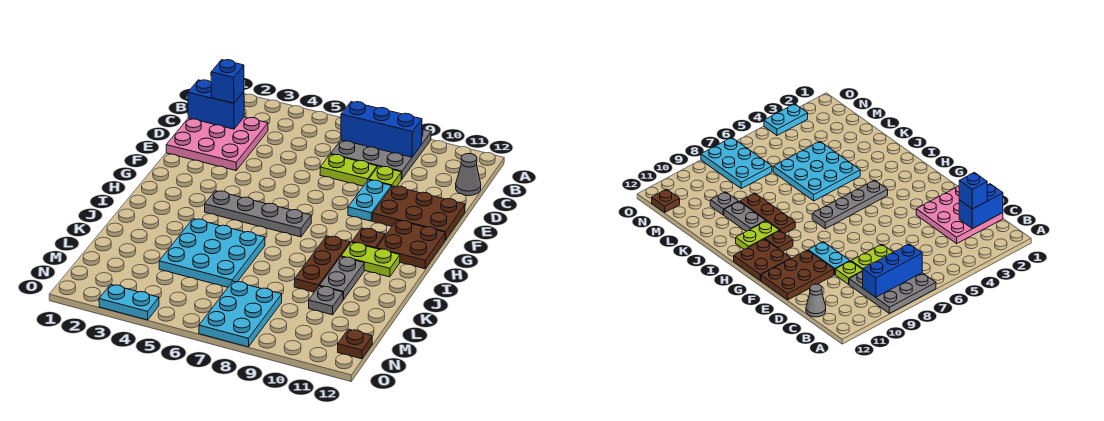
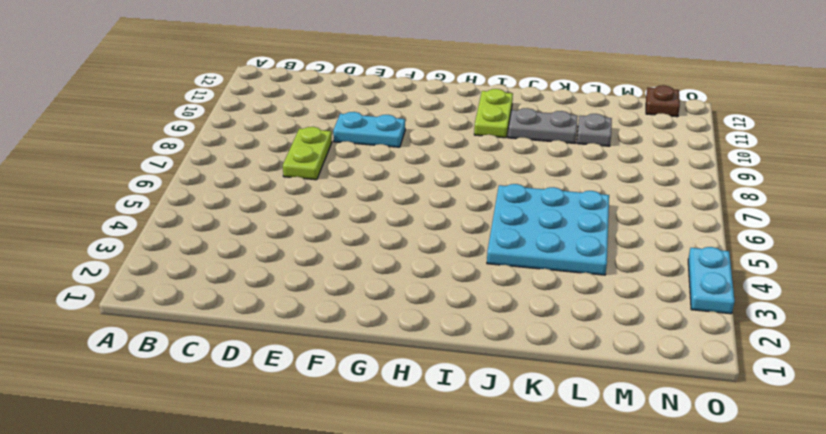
none -> grey plate A7:C9 level 1
none -> pink plate C1:E3 level 1
none -> grey cone C12 level 1

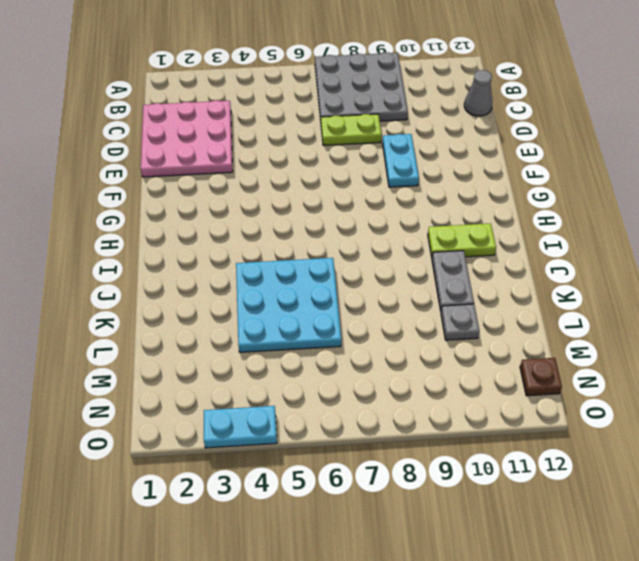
none -> lime plate D9 level 1
none -> brown plate E10:F12 level 1
none -> brown plate G11:H12 level 1

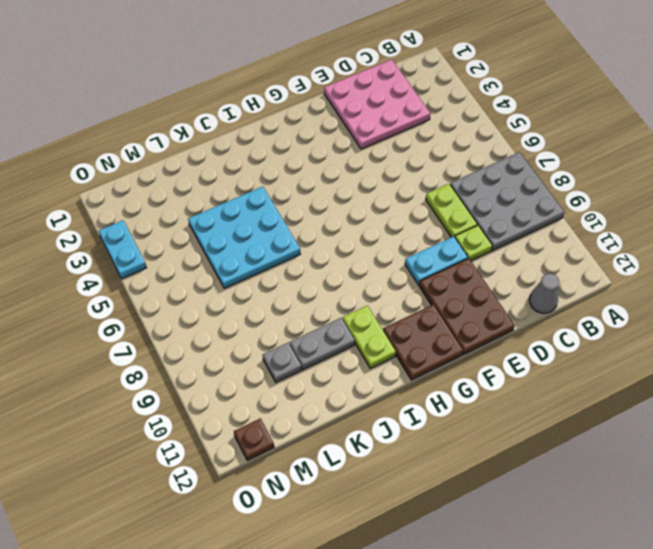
none -> grey plate H4:H7 level 1
none -> brown plate H10 level 1
none -> brown plate I9:K9 level 1

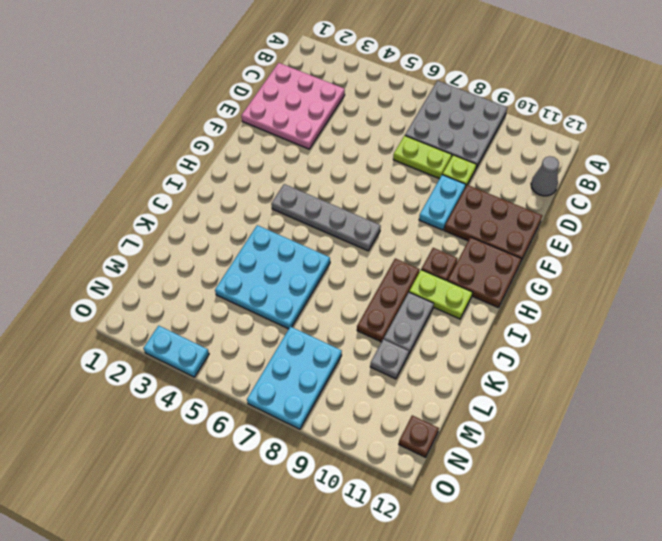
none -> blue brick B7:B9 level 2
none -> blue brick C1:C2 level 2
none -> blue brick C2 level 3

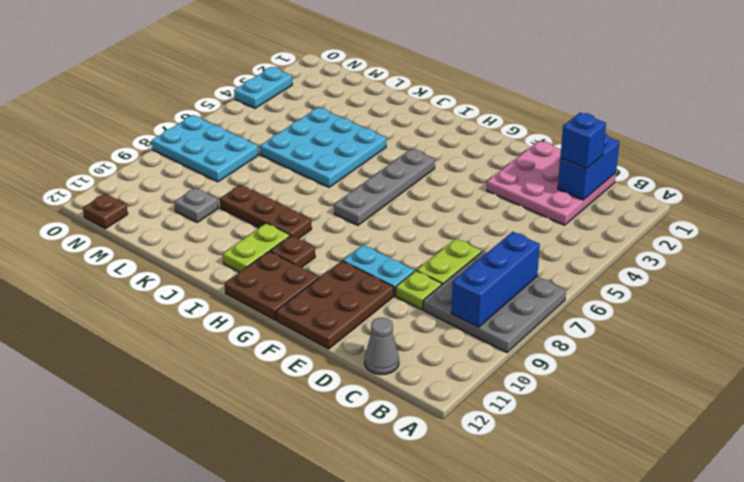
none -> grey plate J10:K10 level 1

